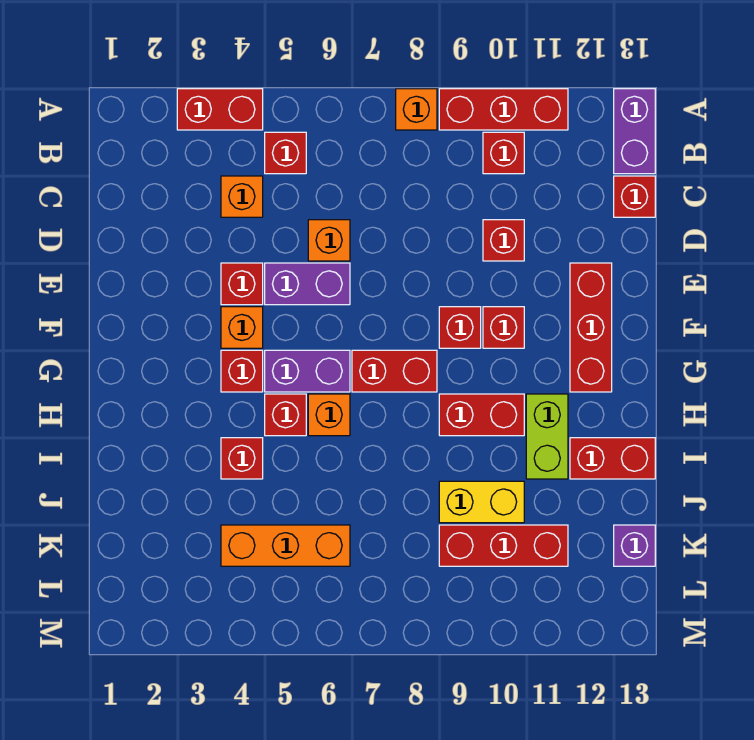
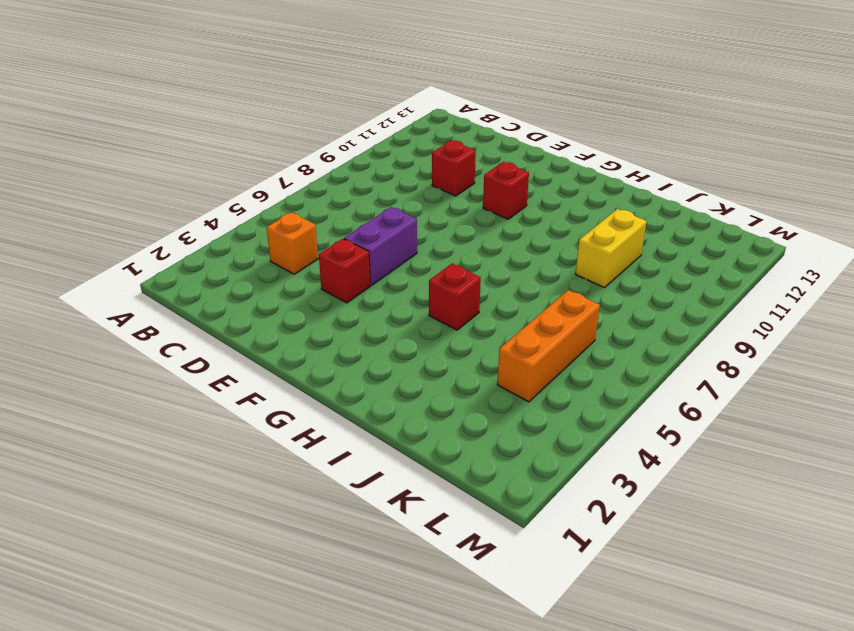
none -> red brick A3:A4 level 1
none -> orange brick A8 level 1
none -> red brick A9:A11 level 1

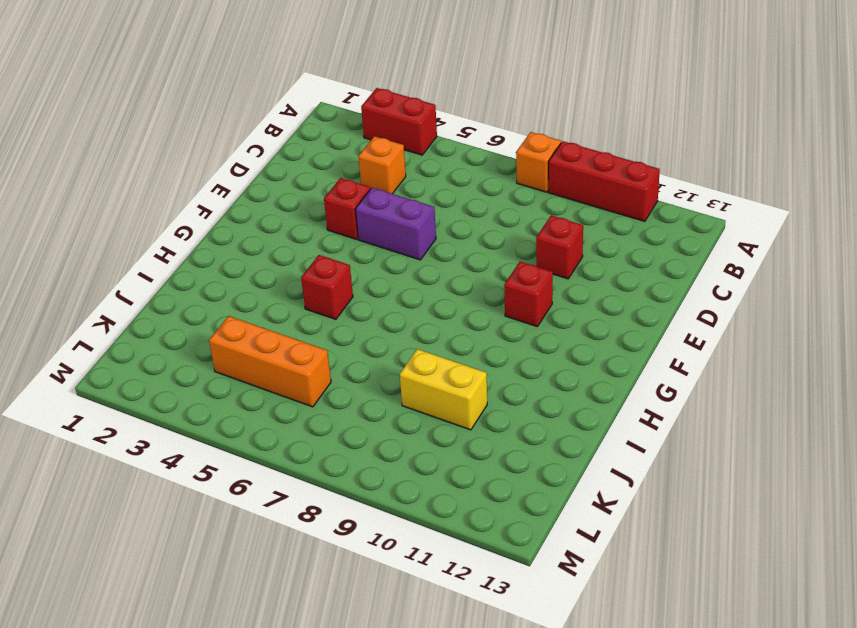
none -> purple brick A13:B13 level 1
none -> red brick B5 level 1
none -> red brick B10 level 1

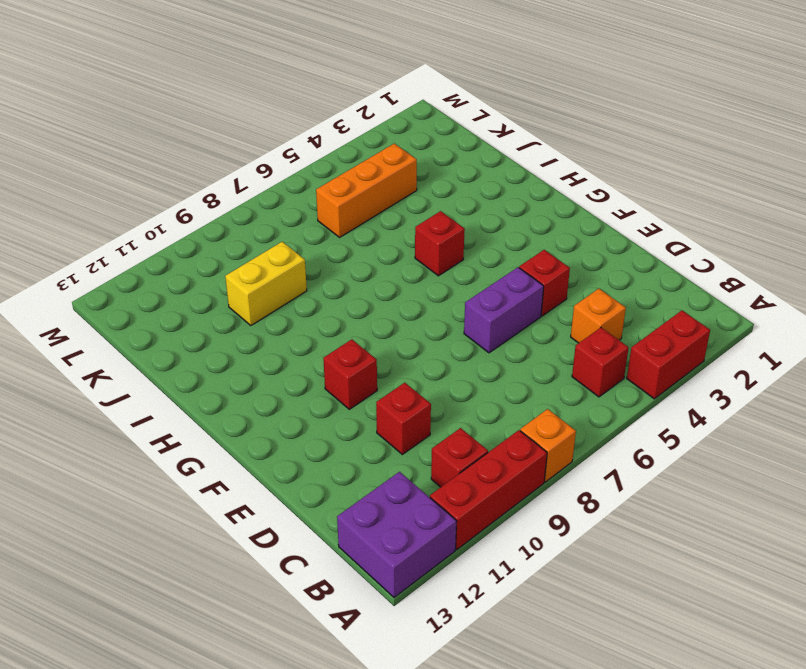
purple brick A12:B13 level 1 -> purple brick A13:B13 level 1
none -> red brick C13 level 1
none -> orange brick D6 level 1
none -> red brick E12:G12 level 1

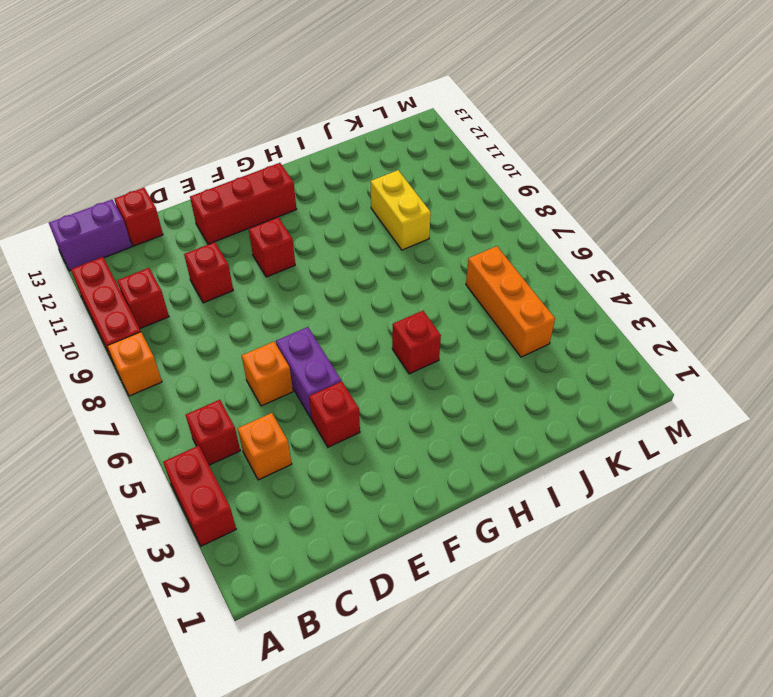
none -> orange brick F4 level 1
none -> red brick F9 level 1
none -> red brick G4 level 1

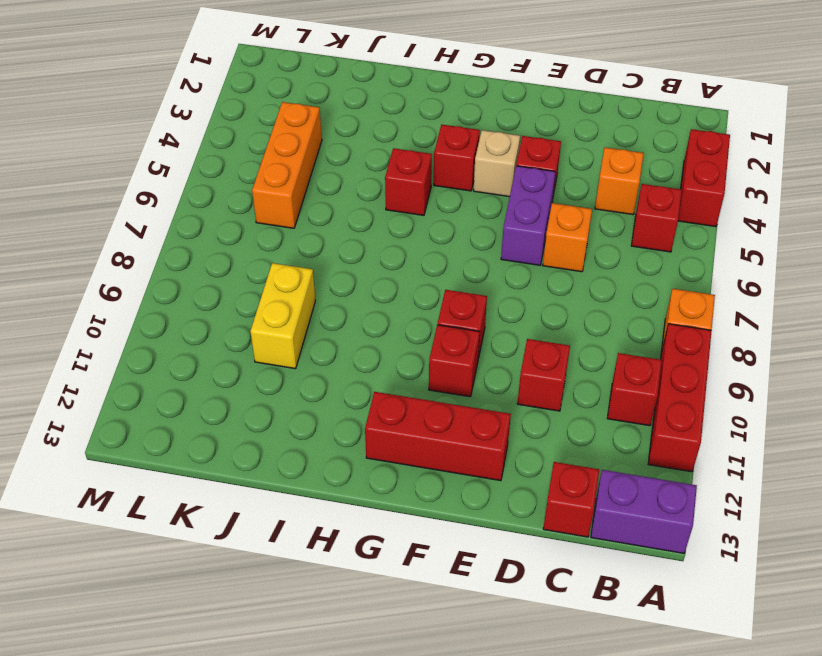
tan brick F4 level 1 -> orange brick F4 level 1
none -> purple brick G5:G6 level 1
none -> red brick G7:G8 level 1
none -> orange brick H6 level 1

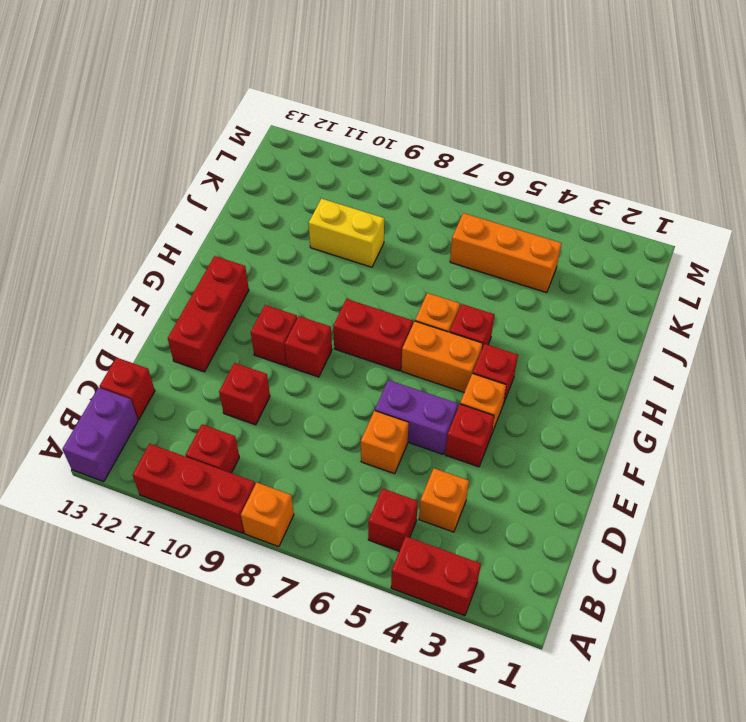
orange brick G5:G6 level 1 -> purple brick G5:G6 level 1
none -> red brick H9:H10 level 1
none -> lime brick H11:I11 level 1
none -> red brick I4 level 1

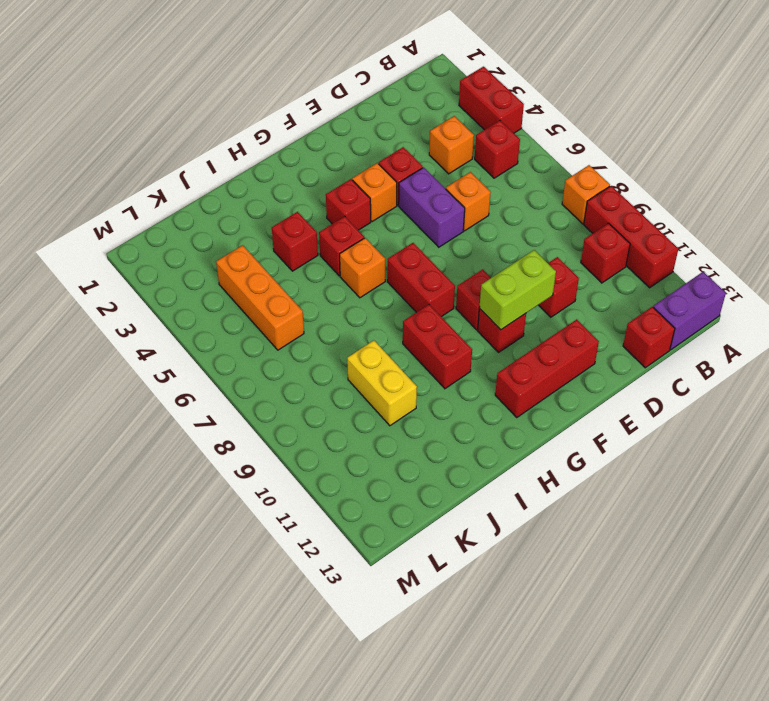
lime brick E10:F10 level 2 -> lime brick H11:I11 level 1
none -> purple brick G5:G6 level 1
none -> red brick I12:I13 level 1
none -> red brick K9:K11 level 1

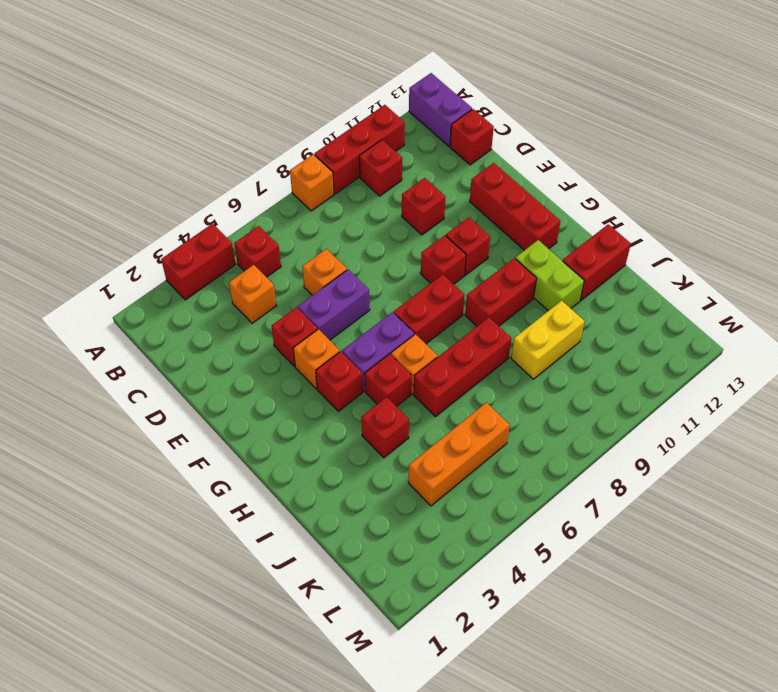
red brick I6:I8 level 1 -> red brick K9:K11 level 1
none -> purple brick K13 level 1

